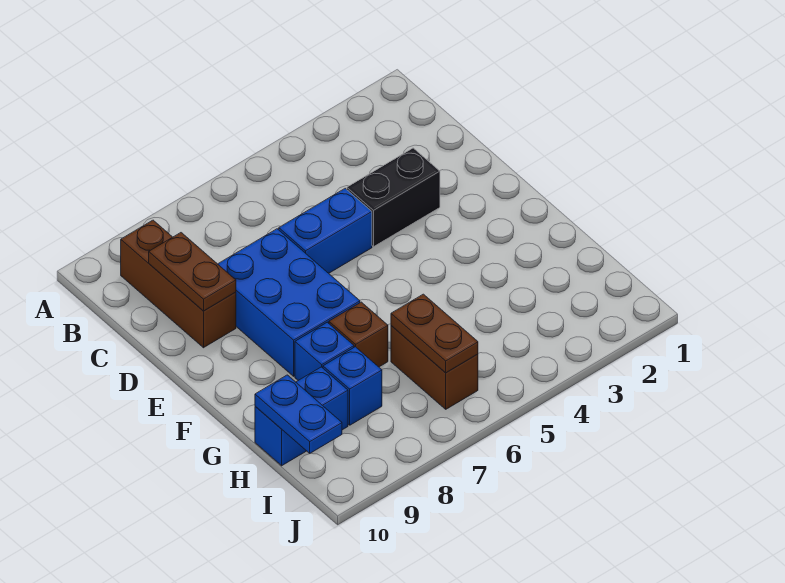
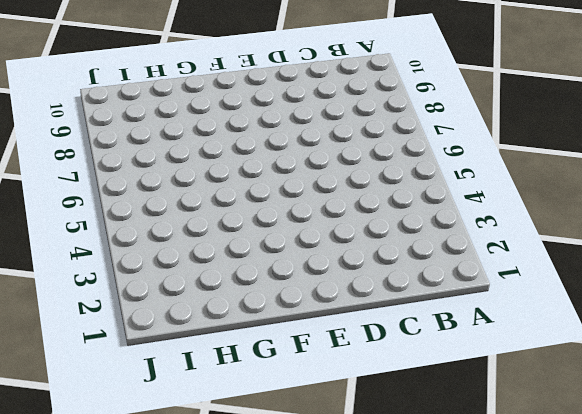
none -> brown brick B9:D9 level 1
none -> black brick D3:D4 level 1
none -> blue brick D5:D6 level 1

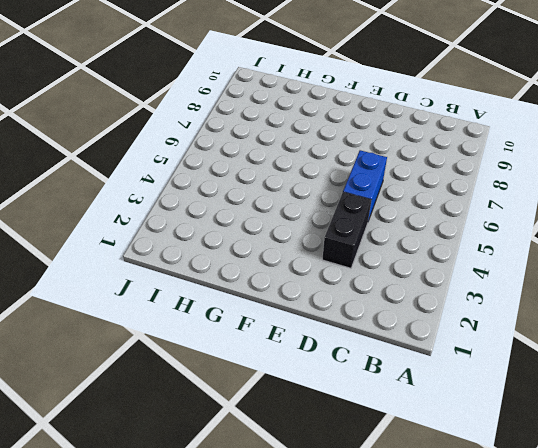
none -> brown brick B9:D9 level 1
none -> blue brick D7:F8 level 1
none -> brown brick G7 level 1

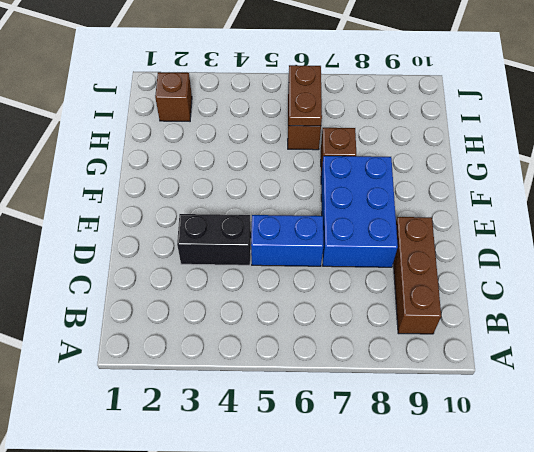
brown brick I2 level 1 -> none
none -> blue brick G8 level 1
none -> blue brick H8 level 1
none -> blue brick H9:H10 level 1

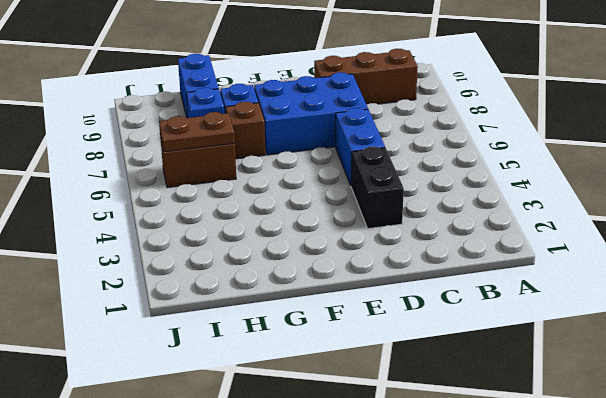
none -> brown plate C9:D9 level 2
none -> blue plate H10:I10 level 2

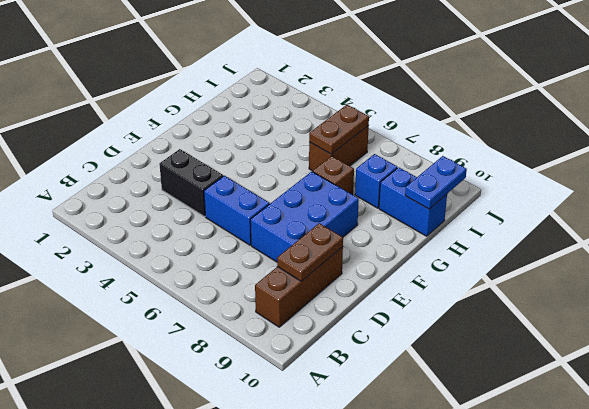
none -> blue brick G8 level 1

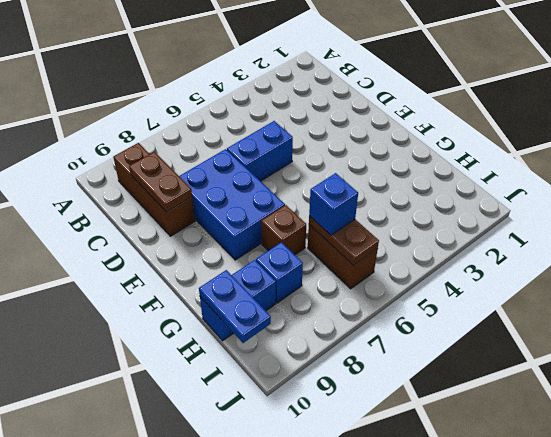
blue brick H6 level 3 -> blue brick G8 level 1
none -> black brick D3:D4 level 1

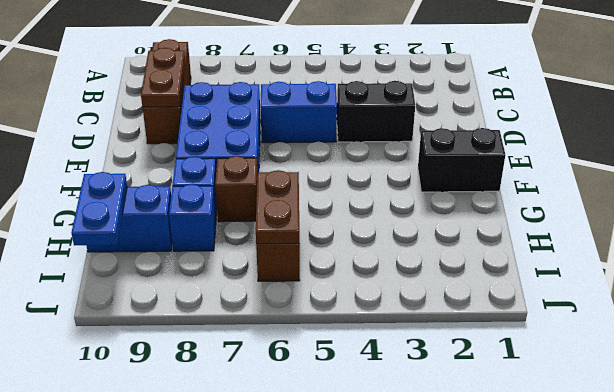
black brick F1:F2 level 1 -> none

